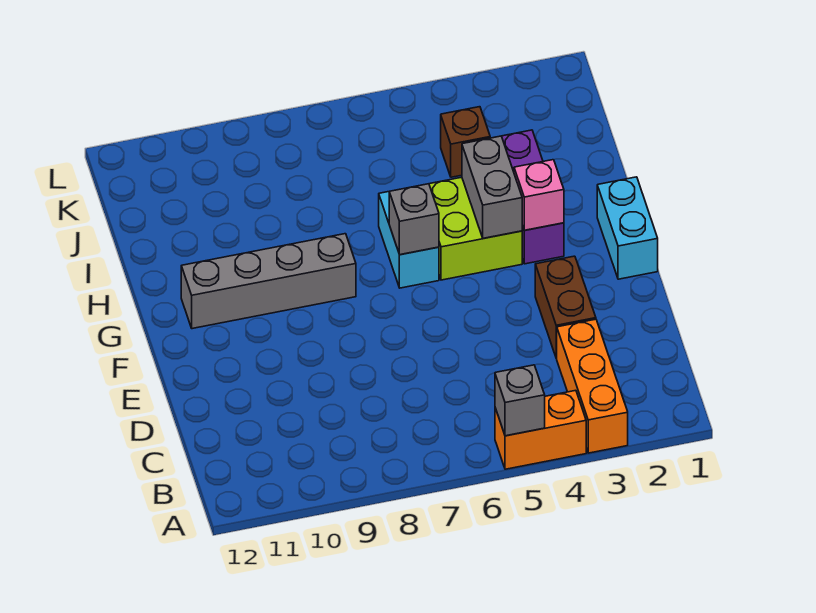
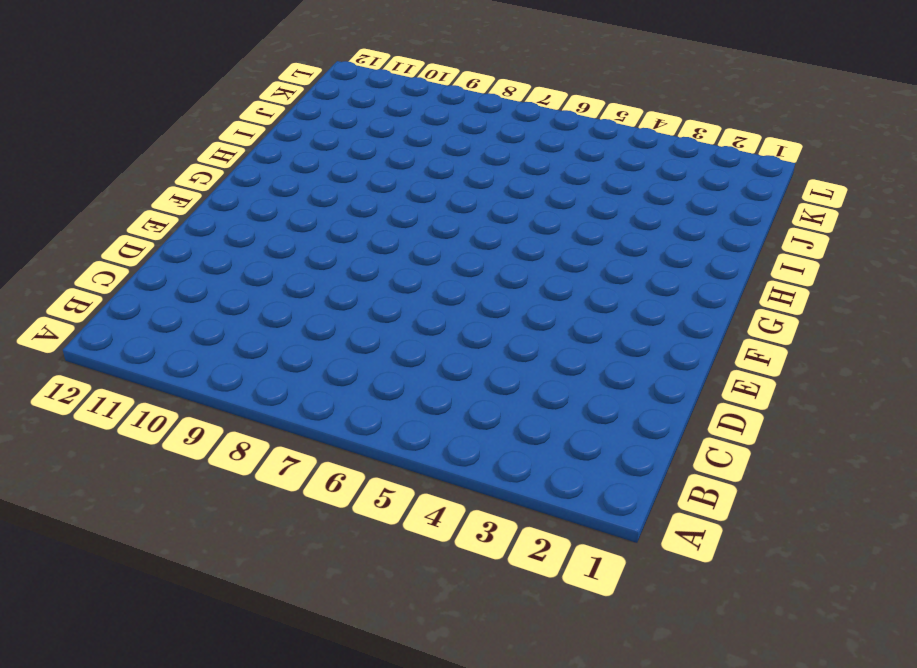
none -> orange brick A3:C3 level 1
none -> orange brick A4:A5 level 1
none -> brown brick D3:E3 level 1

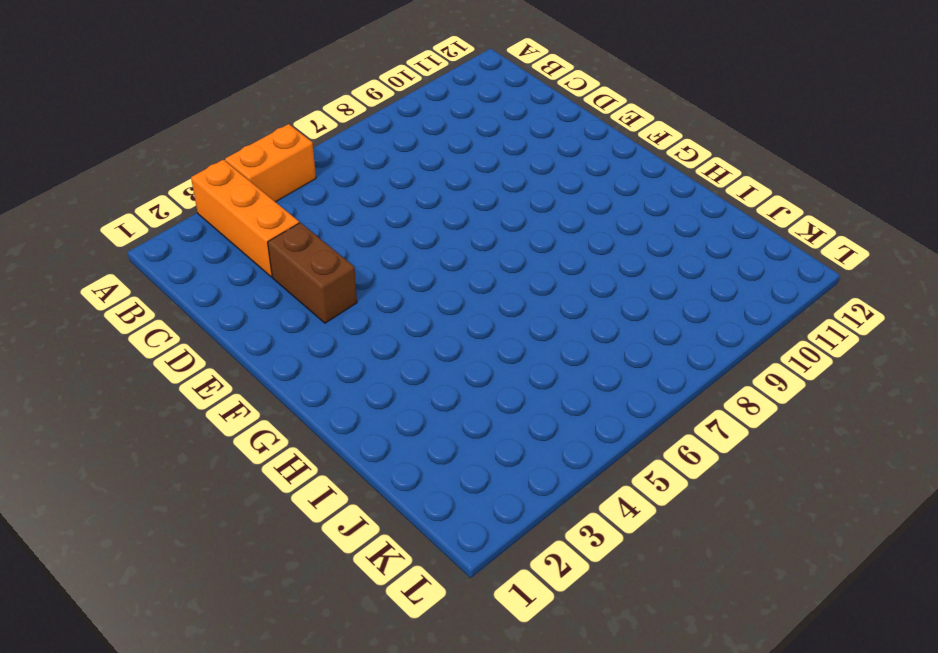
none -> cyan brick F1:G1 level 1
none -> purple brick G3:I3 level 1
none -> lime brick G4:H5 level 1

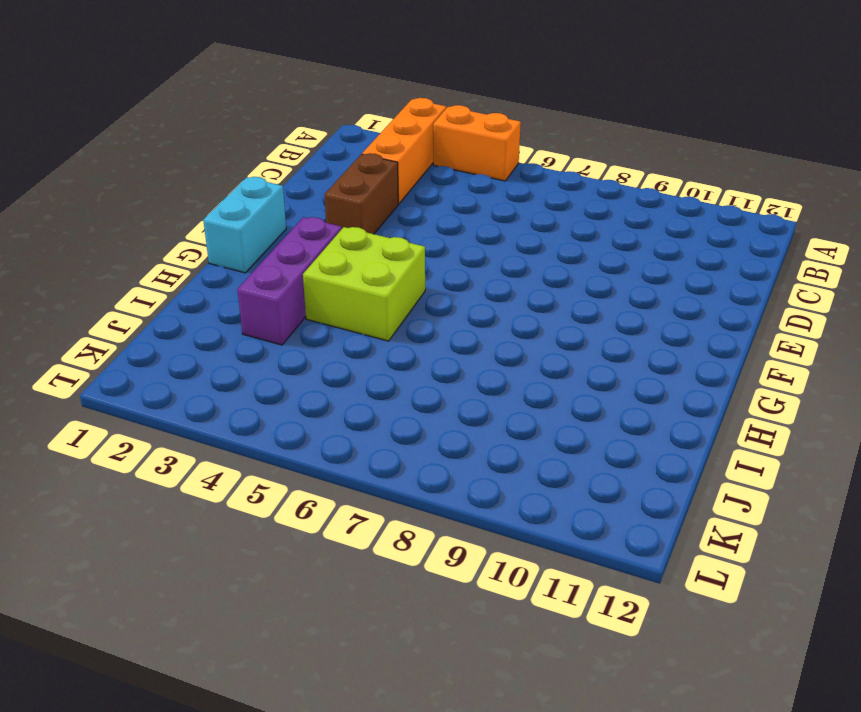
none -> cyan brick G6:H6 level 1
none -> grey brick G8:G11 level 1
none -> brown brick J4 level 1

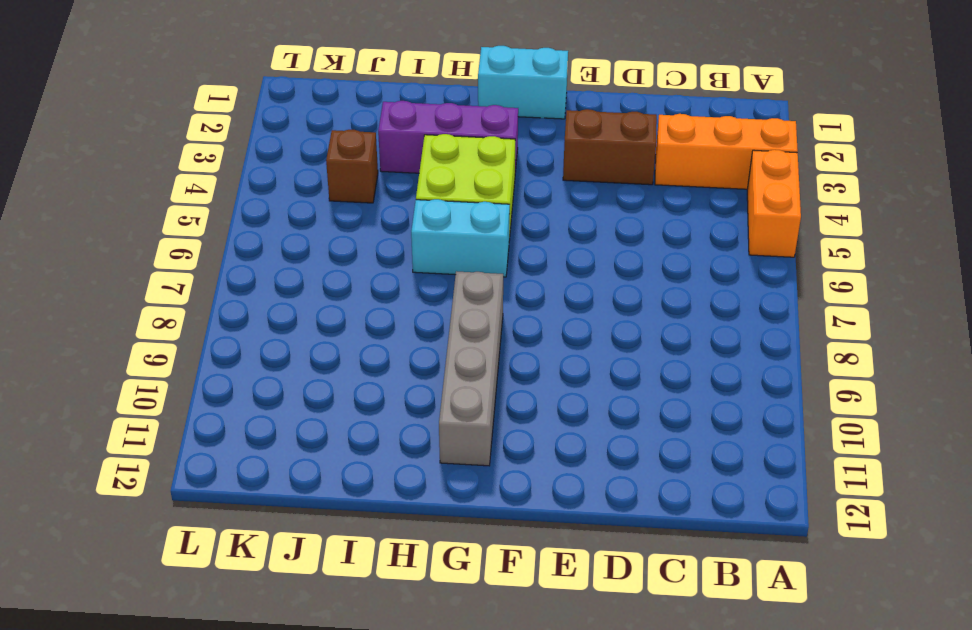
none -> grey brick A5 level 2
none -> pink brick G3 level 2
none -> grey brick G4:H4 level 2

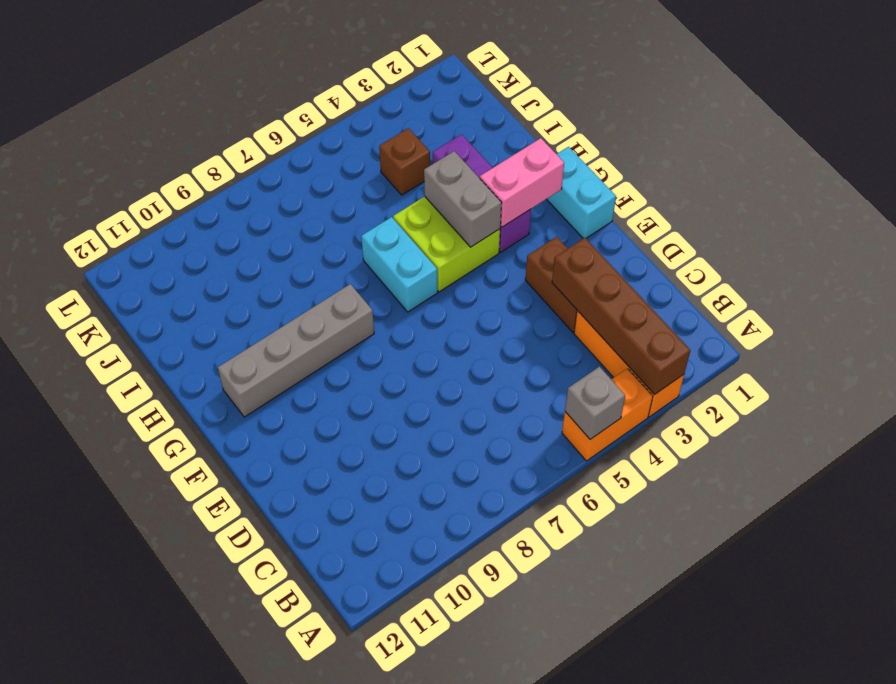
brown brick A3:D3 level 2 -> none
pink brick G2:G3 level 2 -> pink brick G3 level 2
none -> grey brick G6 level 2

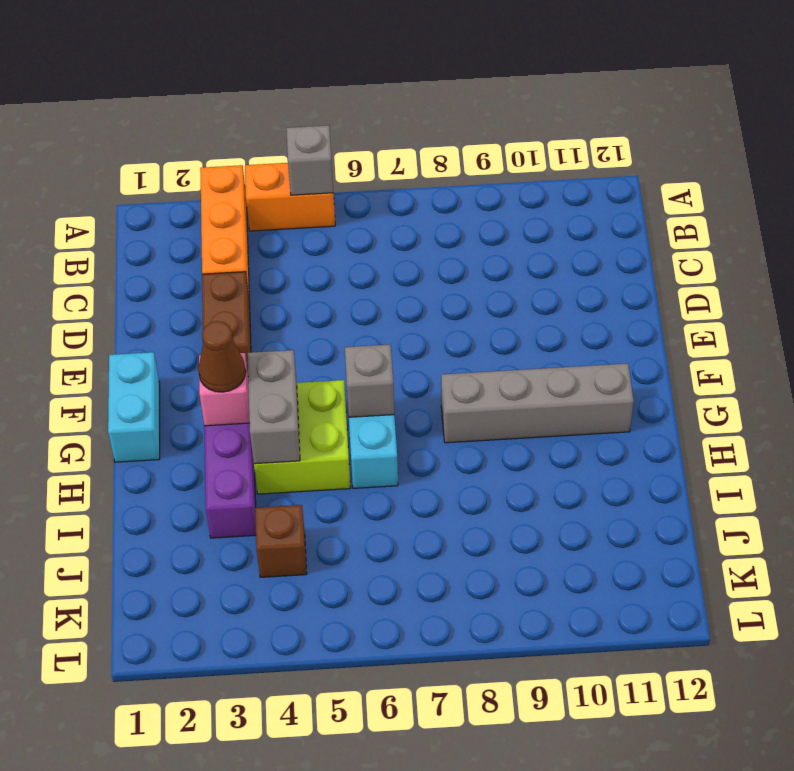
brown cone G3 level 3 -> none

